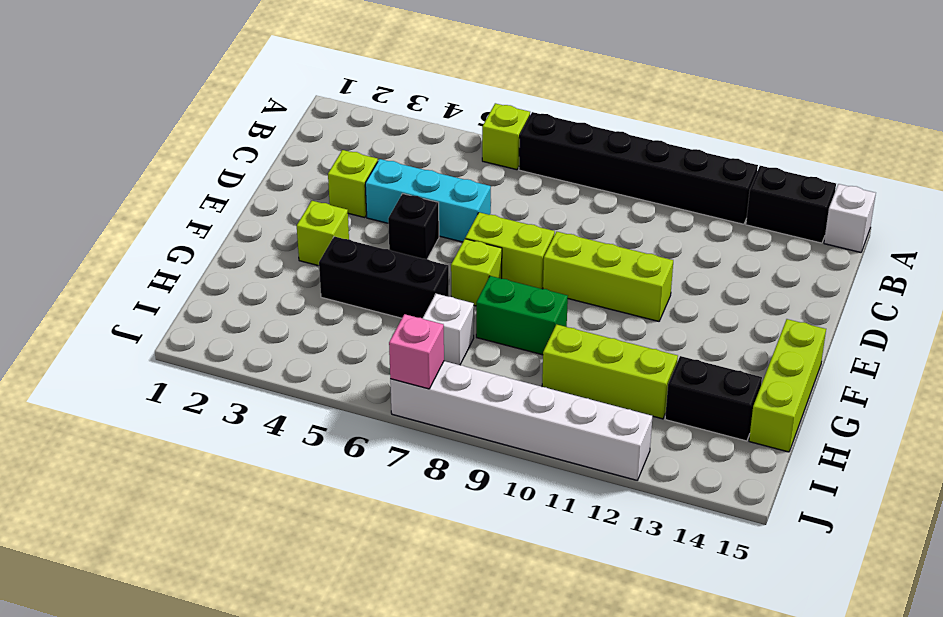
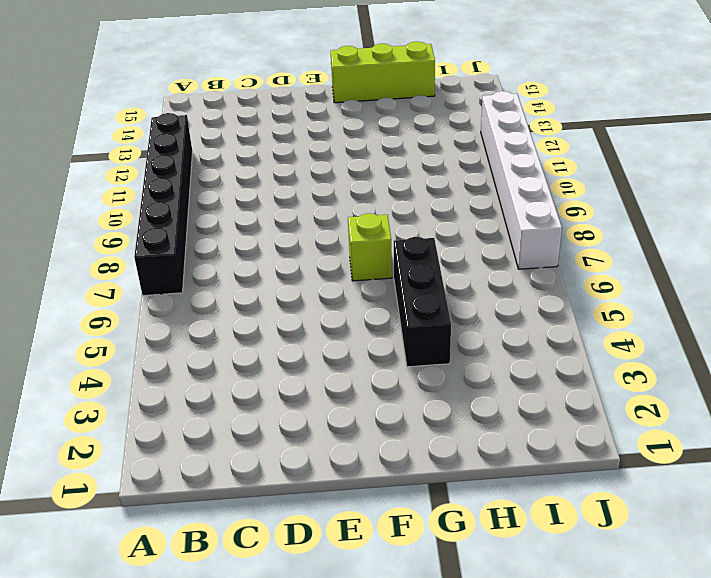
none -> lime brick A6 level 1
none -> black brick A13:A14 level 1
none -> white brick A15 level 1

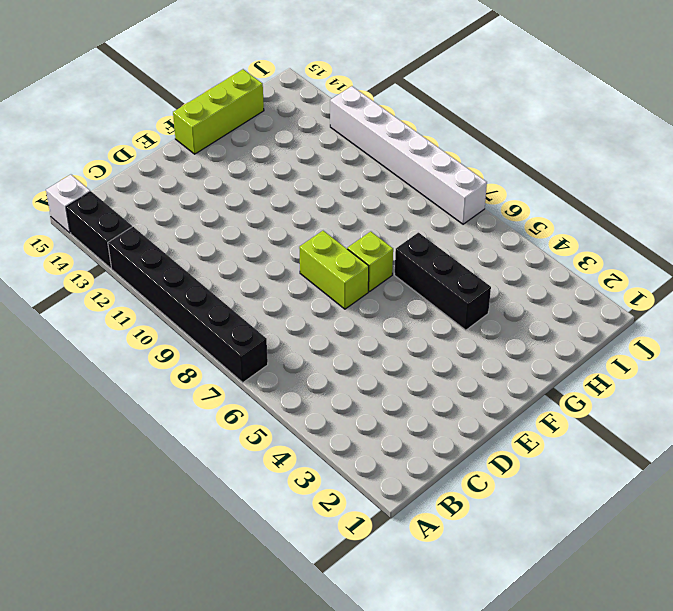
none -> lime brick A6 level 1
none -> lime brick D3 level 1
none -> cyan brick D4:D6 level 1

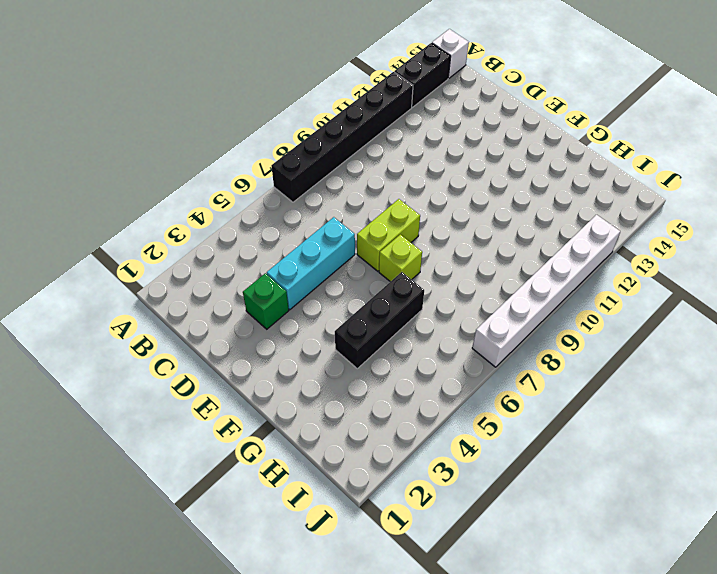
green brick D3 level 1 -> lime brick D3 level 1
none -> lime brick A6 level 1
none -> black brick E5 level 1
none -> lime brick E9:E11 level 1

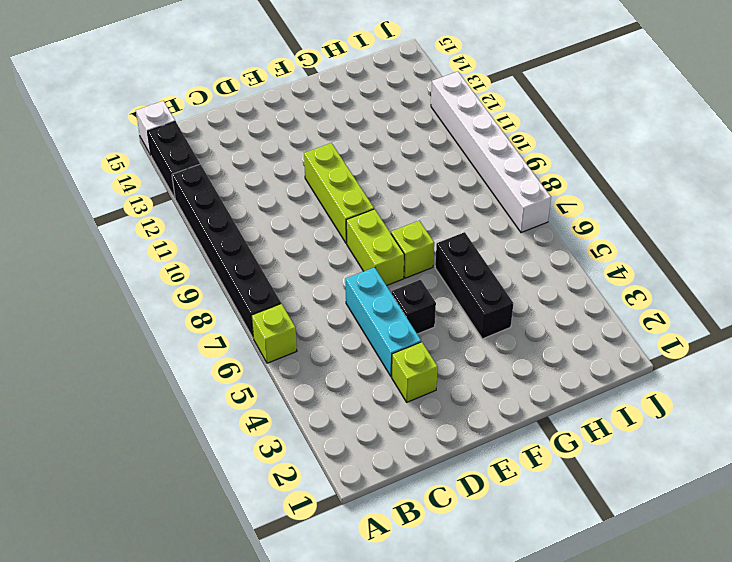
none -> lime brick F3 level 1
none -> lime brick F15:H15 level 1
none -> green brick G8:G9 level 1

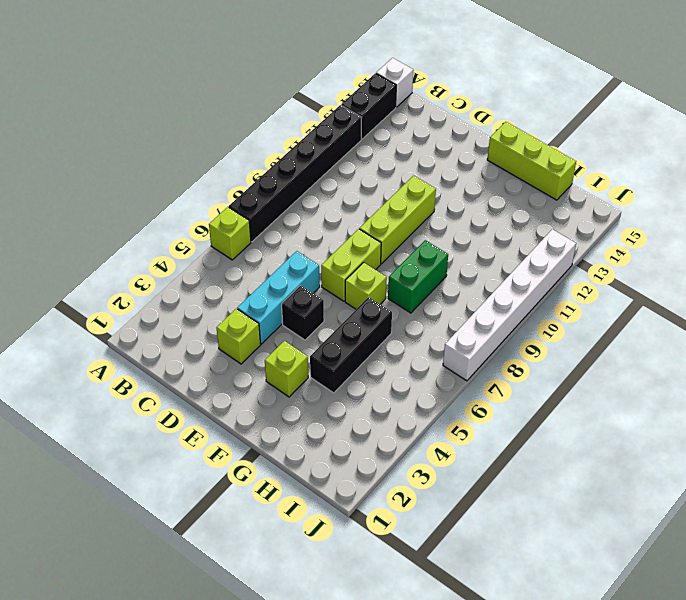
none -> white brick H7 level 1
none -> lime brick H10:H12 level 1
none -> black brick H13:H14 level 1

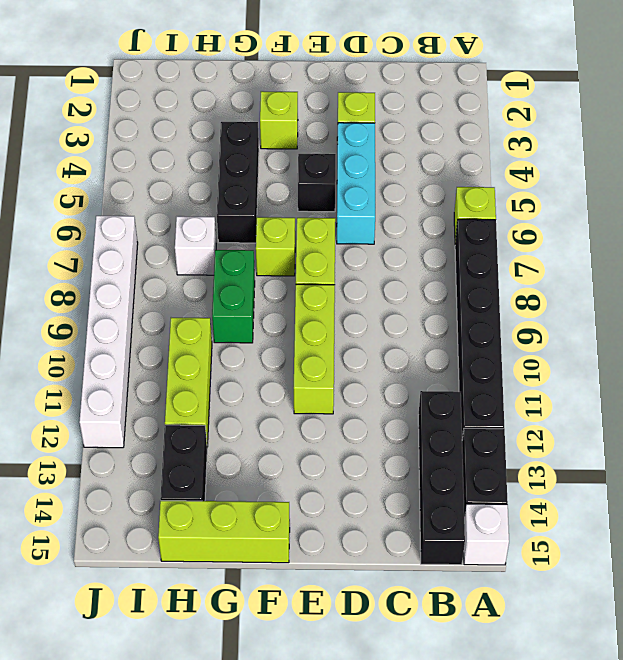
black brick B12:B15 level 1 -> none
none -> pink brick J7 level 2

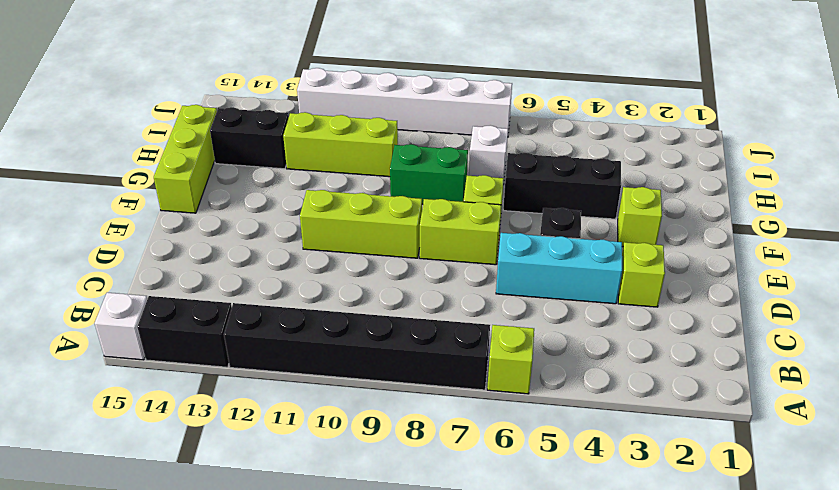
none -> pink brick J7 level 2

